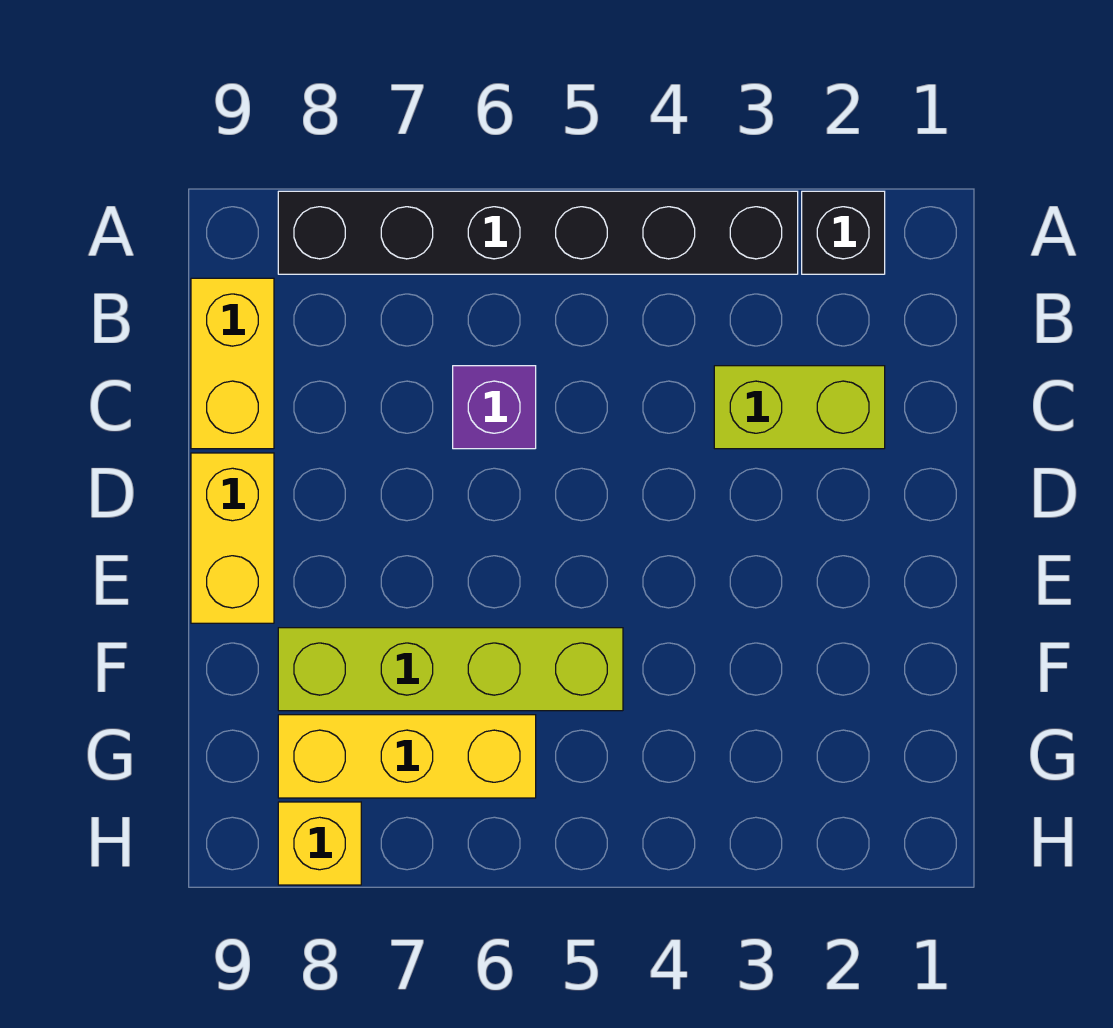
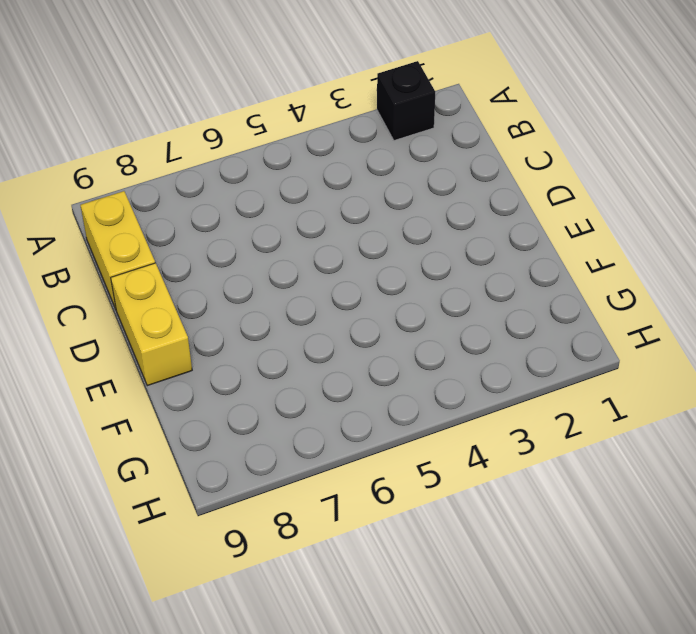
none -> black brick A3:A8 level 1
none -> lime brick C2:C3 level 1

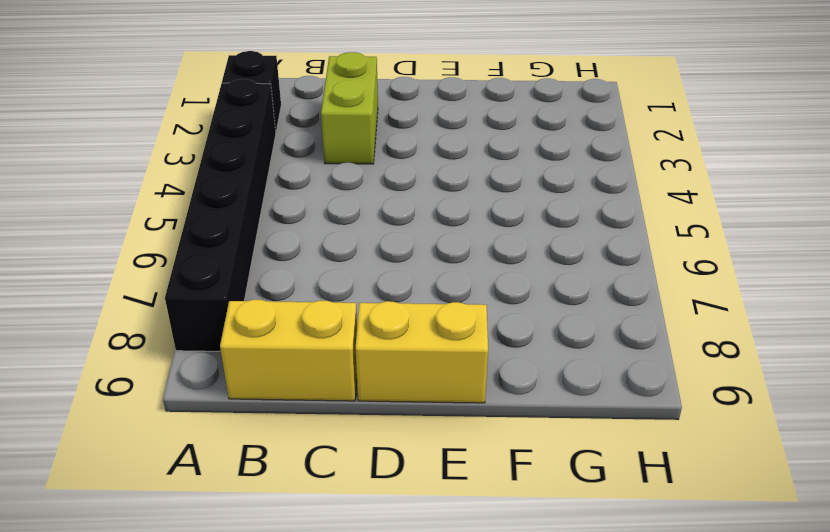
none -> purple brick C6 level 1
none -> lime brick F5:F8 level 1

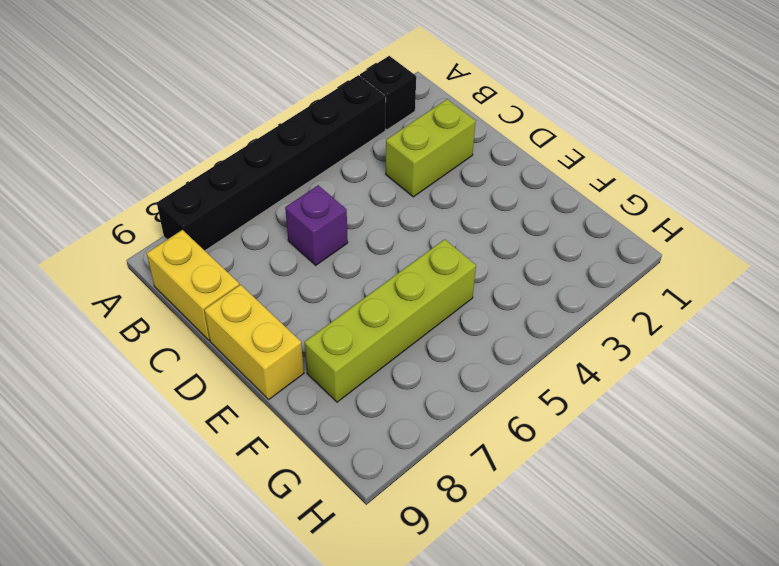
none -> yellow brick G6:G8 level 1
none -> yellow brick H8 level 1

